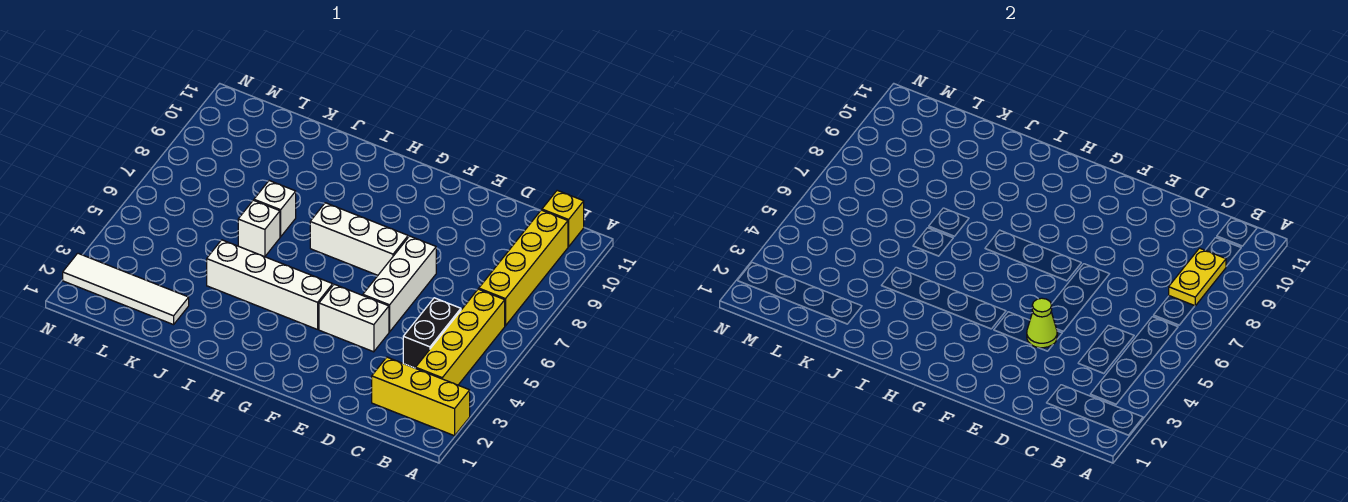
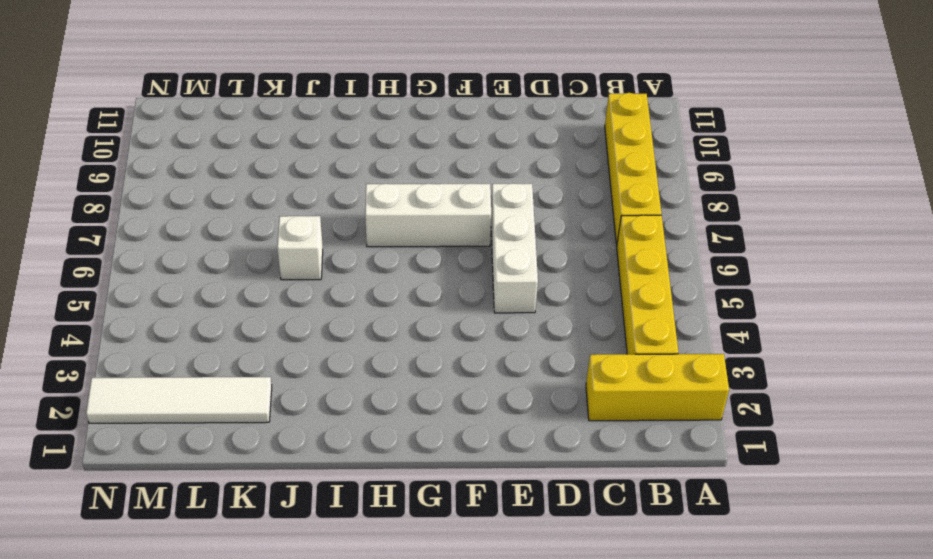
none -> yellow brick B11 level 1
none -> black brick C4:C5 level 1
none -> white brick E4:F4 level 1

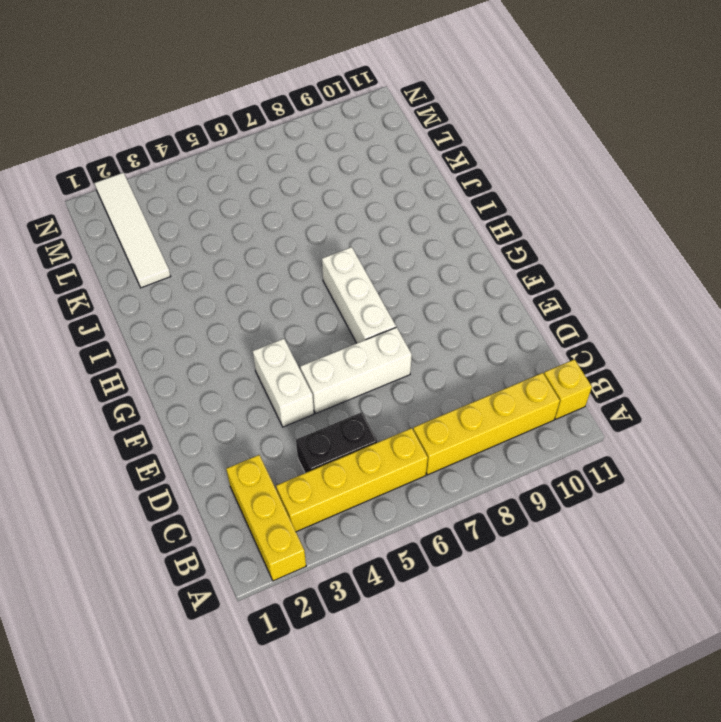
none -> white brick G4:J4 level 1
none -> white brick J6 level 1
none -> white brick J7 level 1

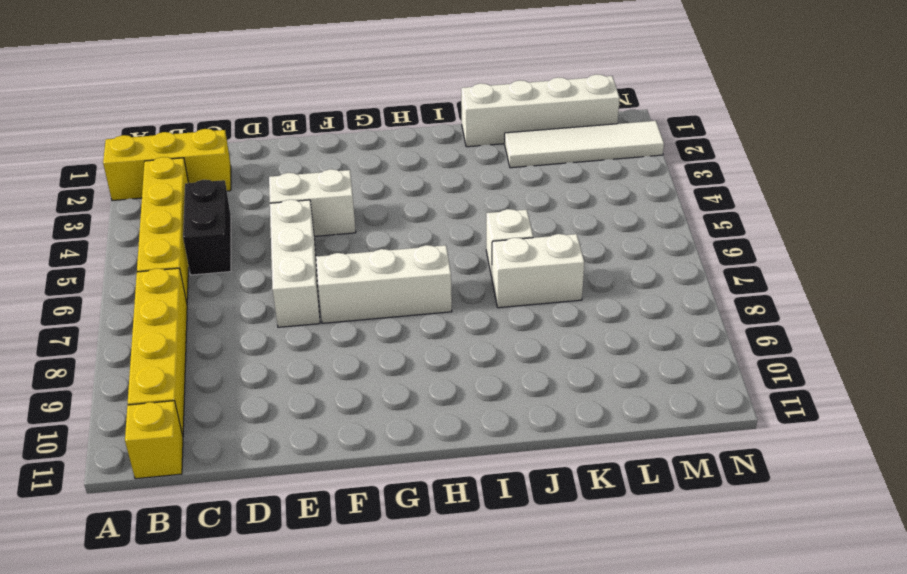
white brick J1:M1 level 1 -> white brick G4:J4 level 1
white brick J7:K7 level 1 -> white brick J7 level 1
none -> yellow plate B8:B9 level 2
none -> lime cone E4 level 2

